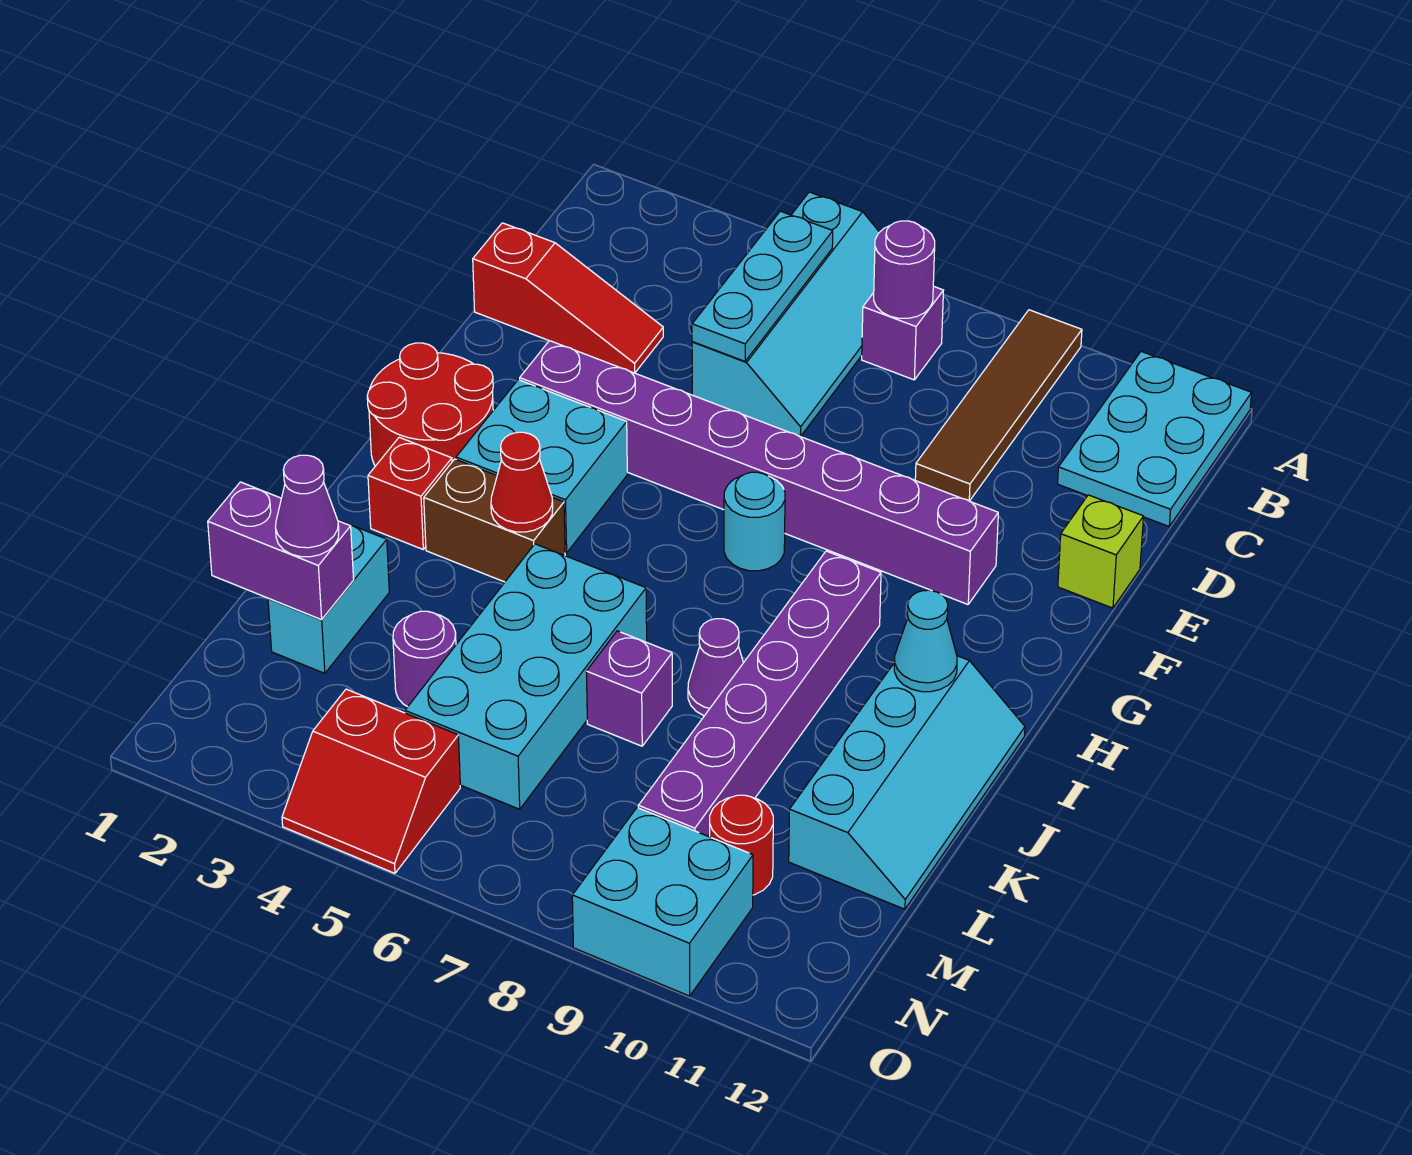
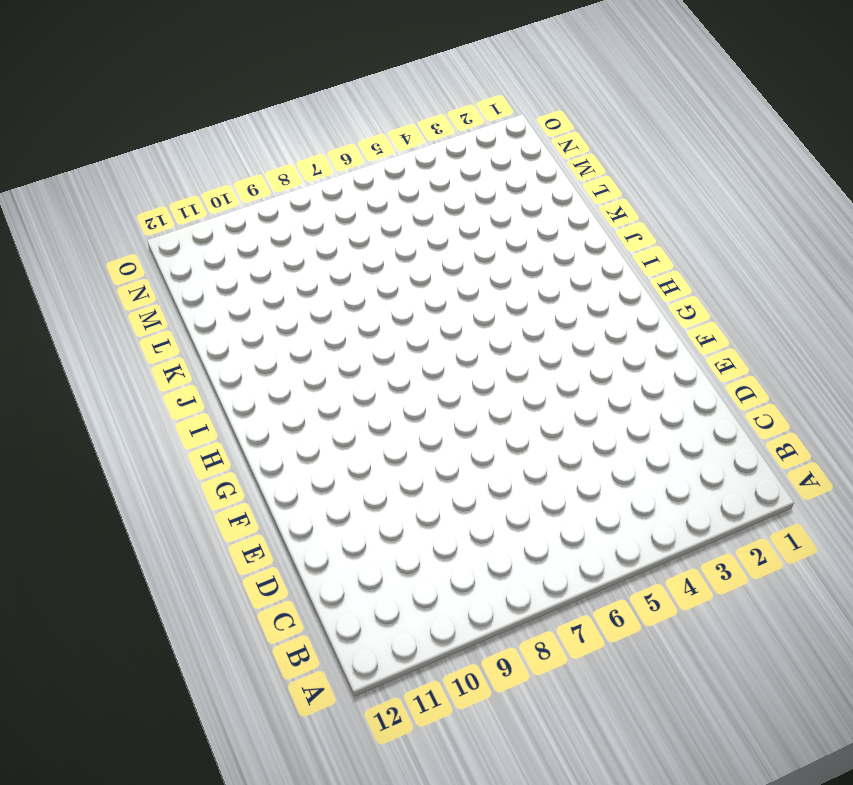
none -> cyan slope A5:D6 level 1 top 5
none -> brown tile A9:D9 level 1
none -> cyan plate A11:C12 level 1

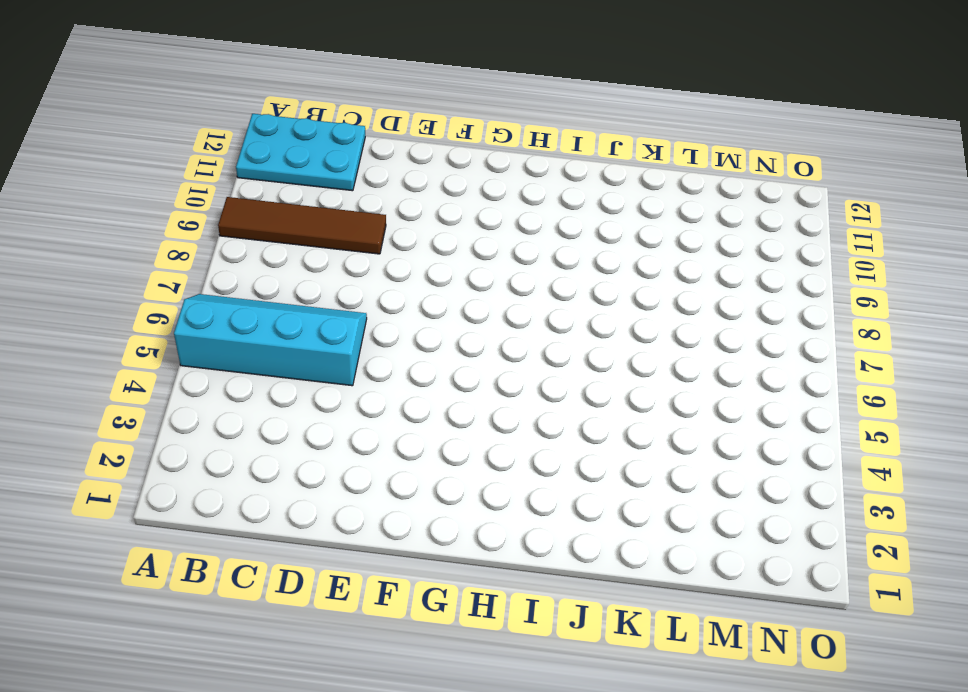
none -> purple brick B7 level 1
none -> red slope D1:D3 level 1 top 1
none -> lime brick E12 level 1

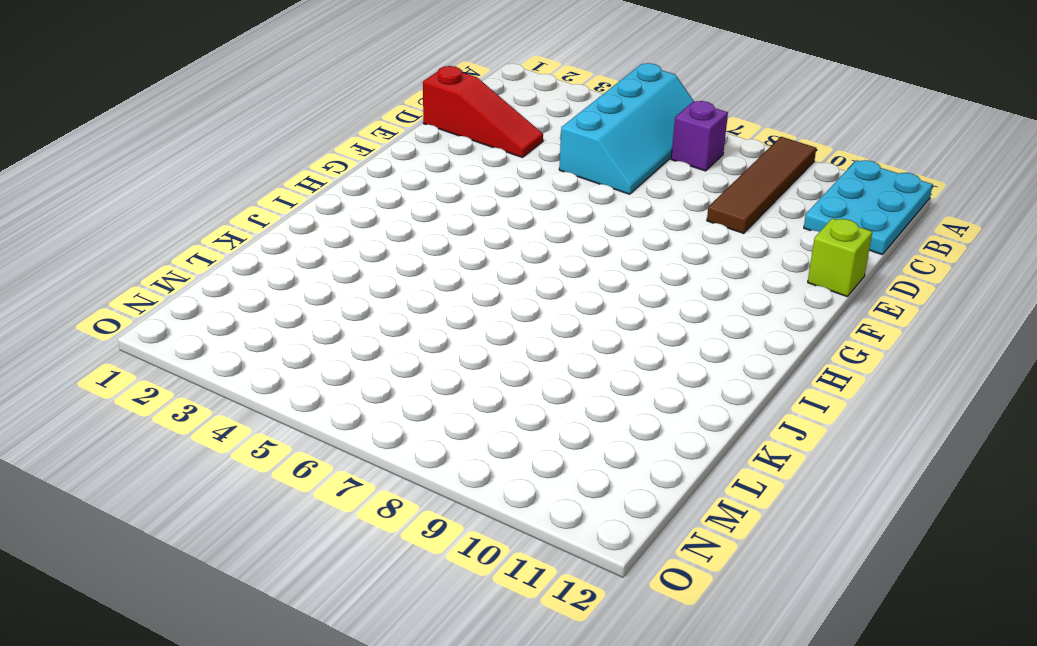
none -> purple brick F3:F10 level 1
none -> red round brick G1:H2 level 1
none -> cyan brick G3:H4 level 1

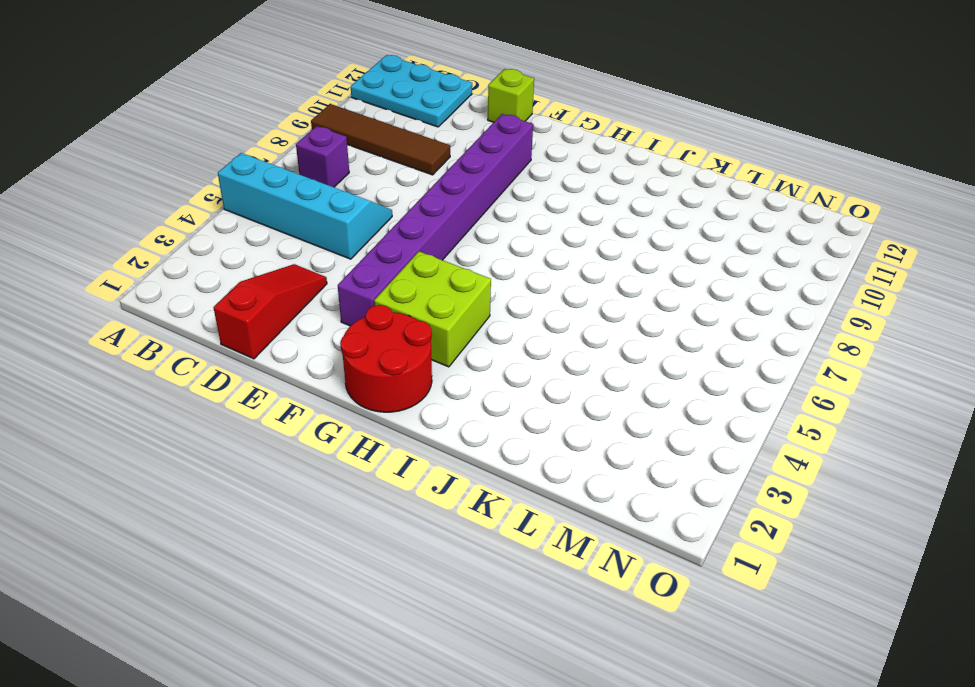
lime brick G3:H4 level 1 -> cyan brick G3:H4 level 1
none -> cyan round brick G7 level 1
none -> purple brick H9:M9 level 1
none -> red brick I2 level 1

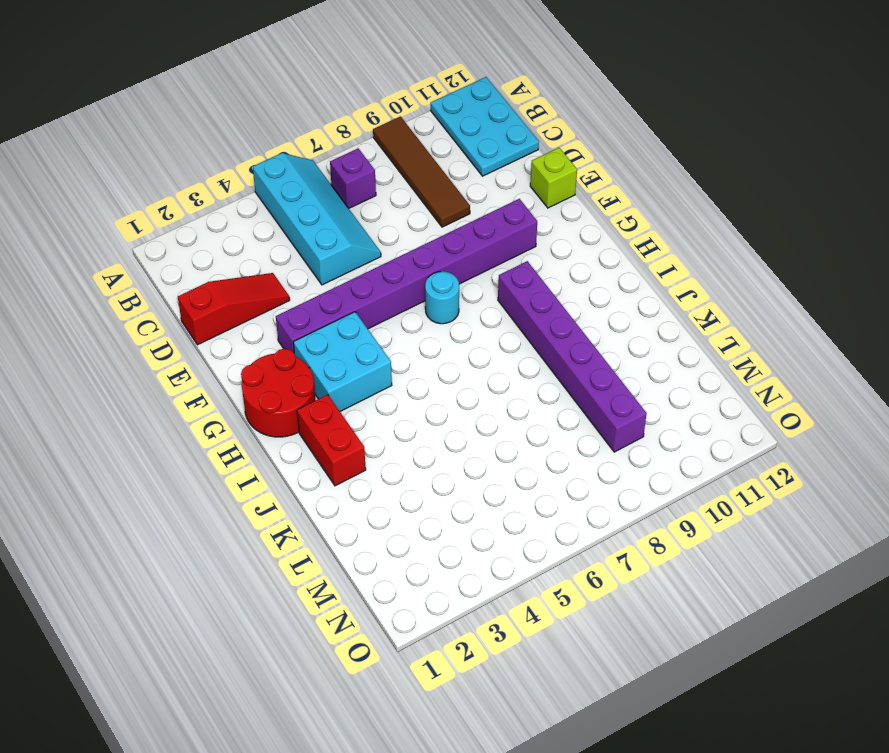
red brick I2:J2 level 1 -> red brick I2 level 1
none -> brown brick I3:I4 level 1
none -> cyan slope I11:L12 level 1 top 11
none -> cyan brick J5:M6 level 1

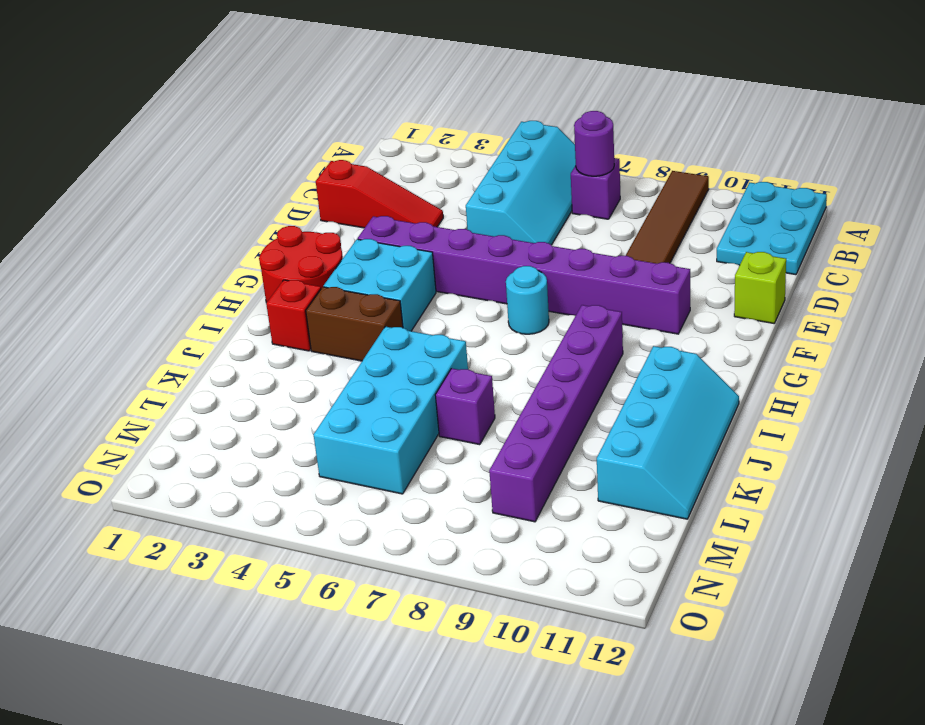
none -> purple cone J8 level 1
none -> cyan brick K2:L2 level 1
none -> purple round brick L4 level 1

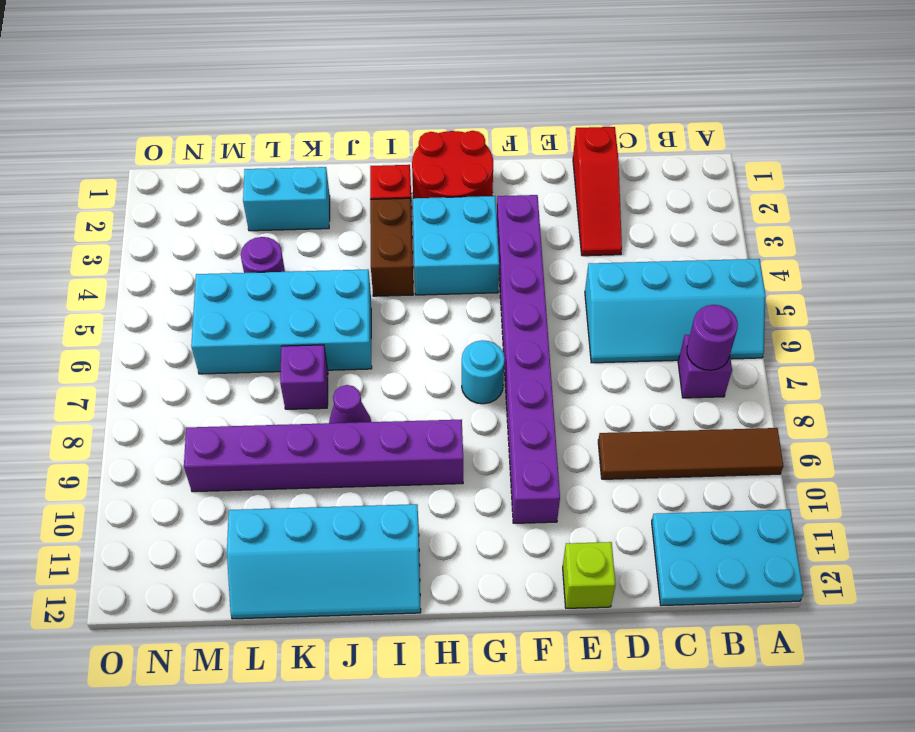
none -> red round brick M10 level 1
none -> red slope N4:O5 level 1 top N
none -> cyan brick N9:O10 level 1

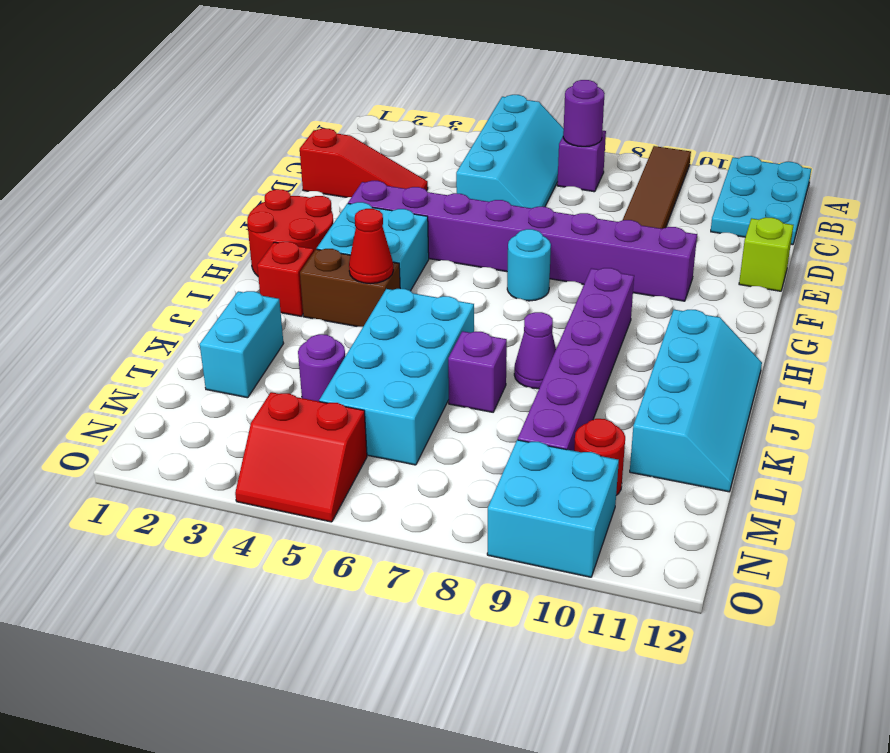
none -> cyan plate B5:D5 level 2
none -> cyan cone I11 level 2
none -> purple brick L1:L2 level 2

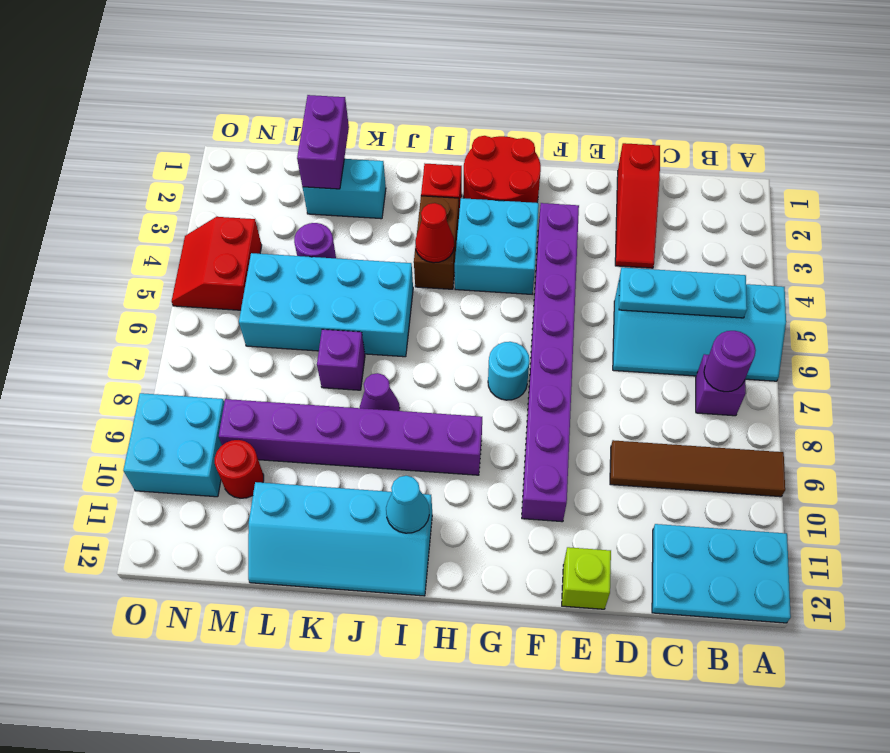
none -> purple cone L2 level 3

